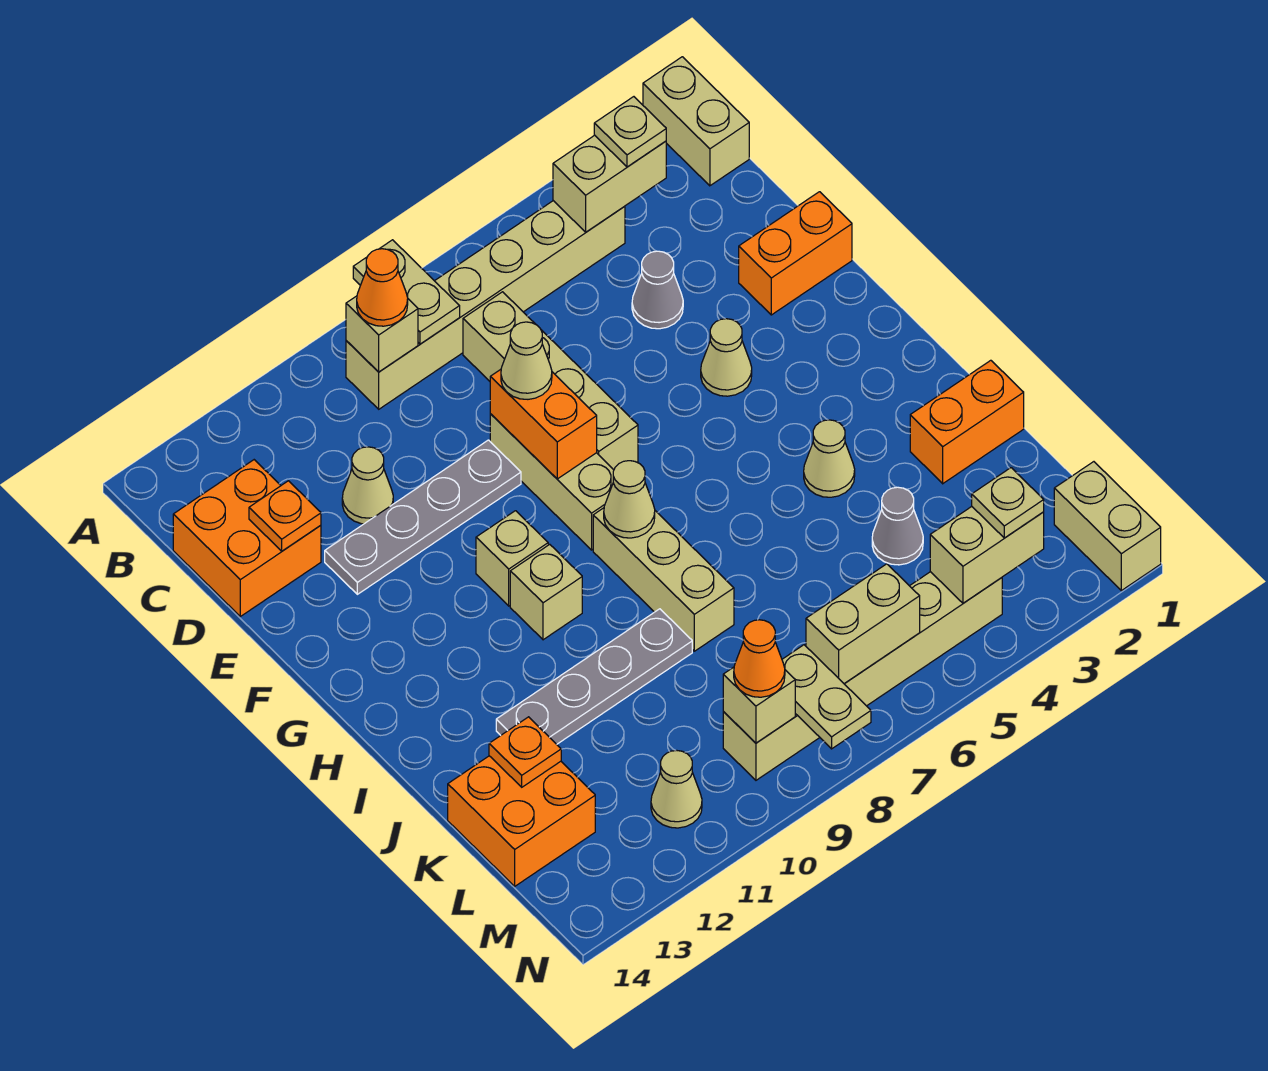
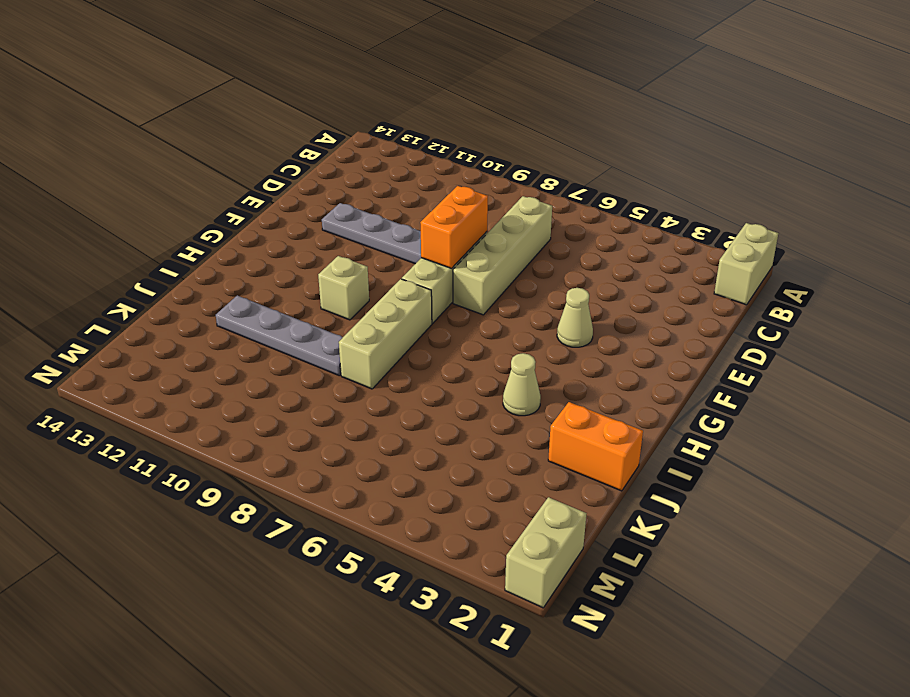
none -> tan brick B4:B9 level 1
none -> orange brick C13:D14 level 1
none -> grey cone D4 level 1
none -> tan cone D11 level 1

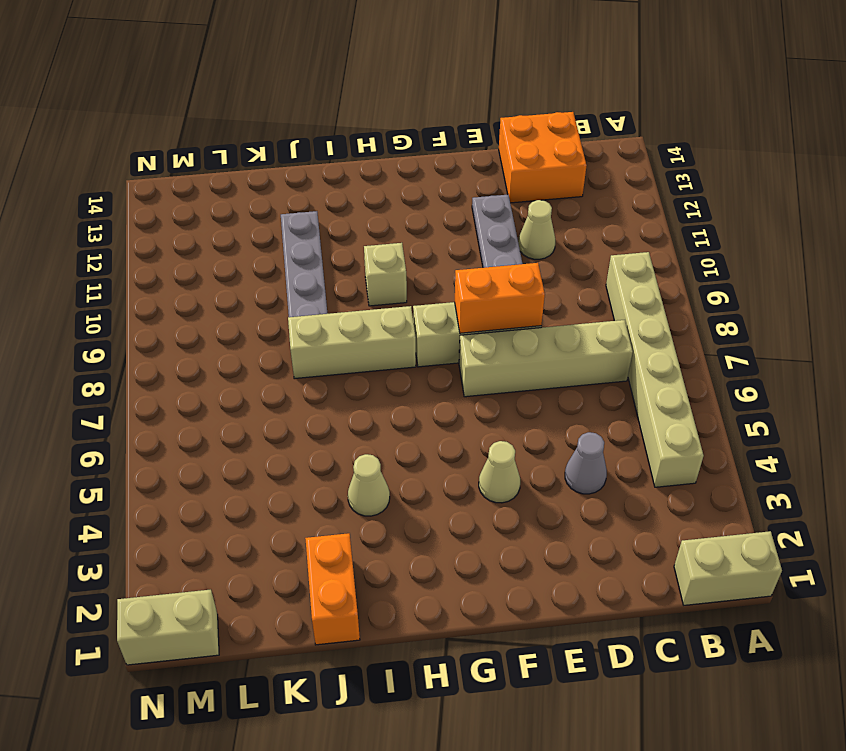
none -> orange brick E1:E2 level 1
none -> tan brick G10 level 1
none -> grey cone K4 level 1
none -> orange brick K13:L14 level 1

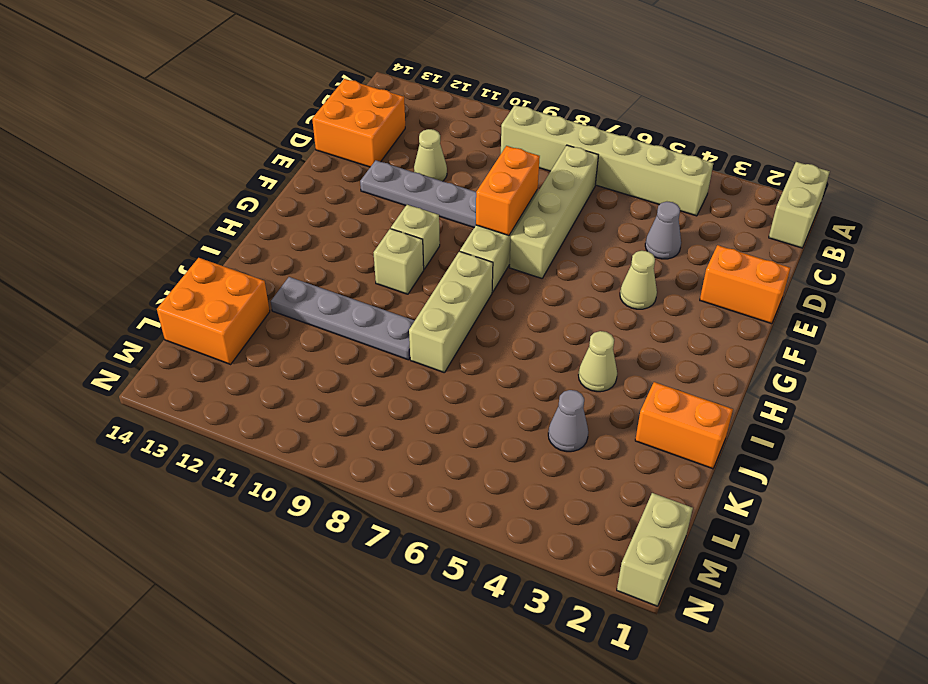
none -> tan brick M4:M9 level 1
none -> tan cone M11 level 1
none -> tan plate A8:B8 level 2
none -> tan brick B3:B4 level 2

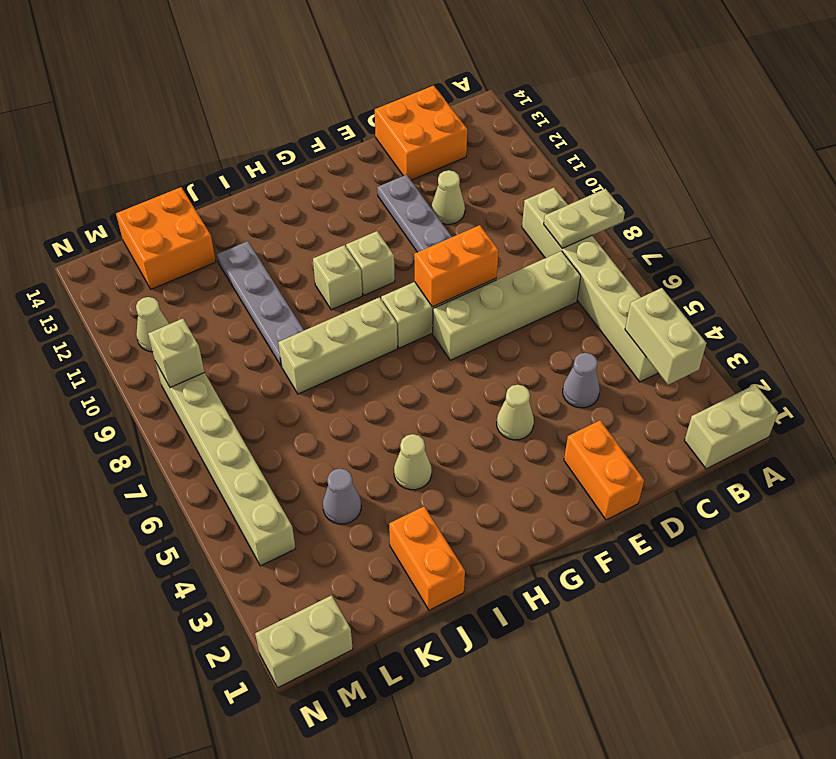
none -> tan brick B9 level 2
none -> orange plate D13 level 2
none -> tan cone H8 level 2
none -> orange plate K13 level 2

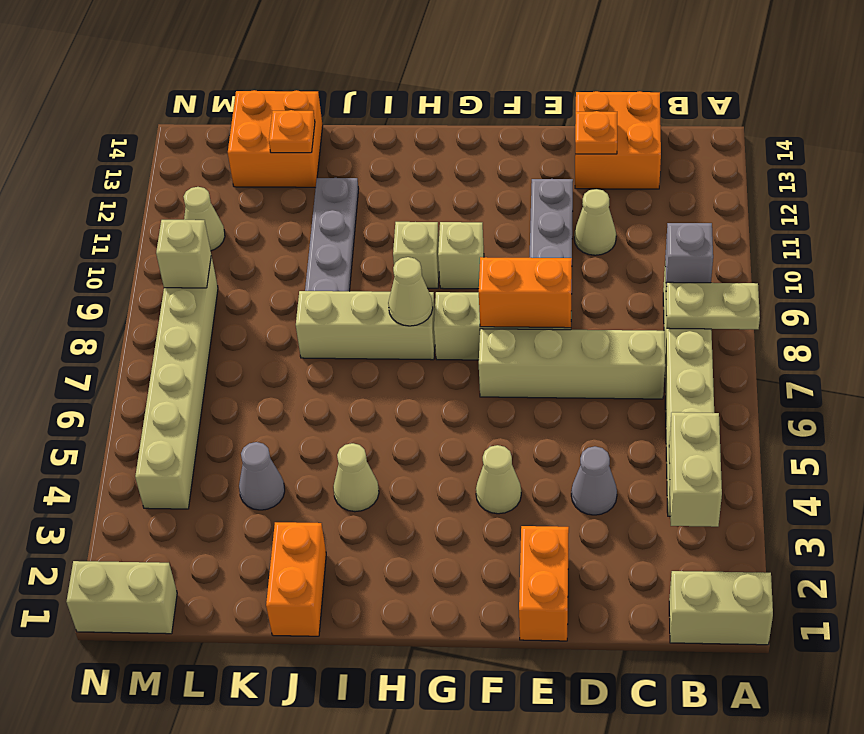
grey brick B9 level 2 -> tan brick B9 level 2
none -> tan brick M3:M4 level 2
none -> tan brick M6:M7 level 2
none -> tan plate M8:N8 level 2
none -> tan plate B3 level 3

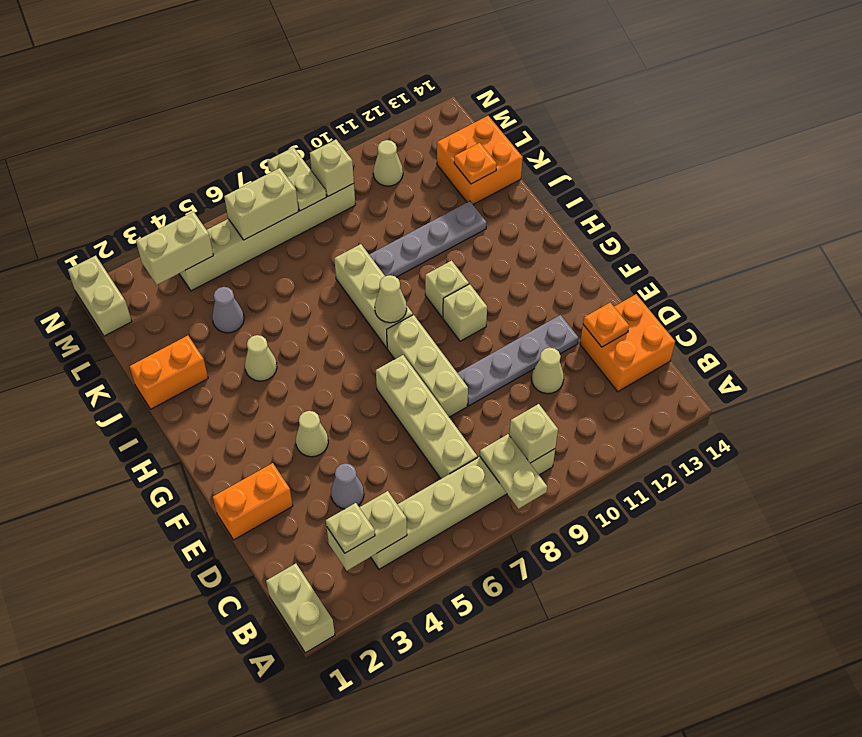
none -> orange brick E8:F8 level 2
none -> orange cone B9 level 3
none -> tan cone E8 level 3
none -> tan plate M3 level 3

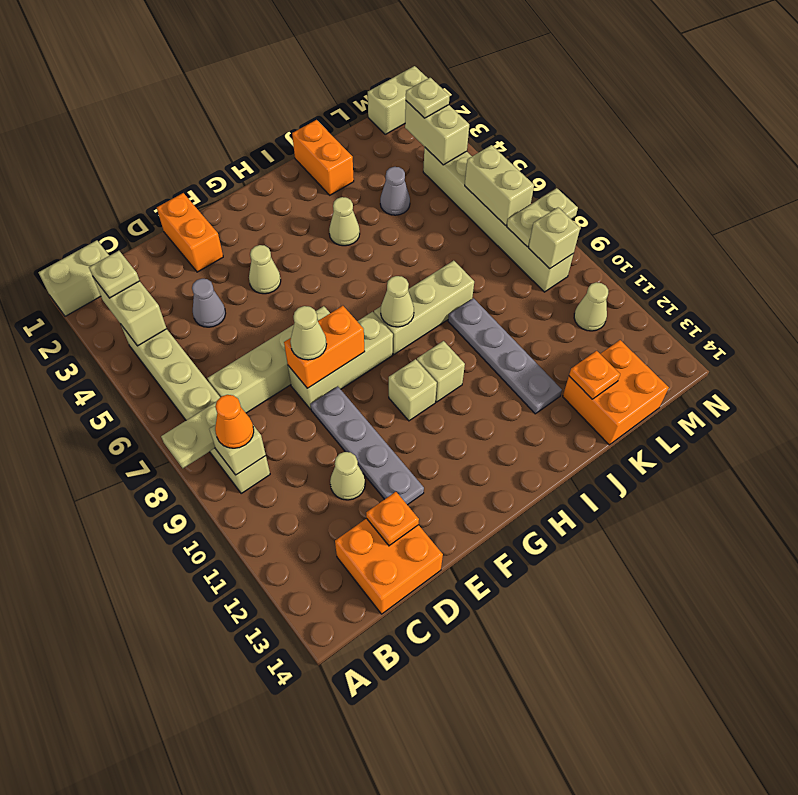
none -> orange cone M9 level 3

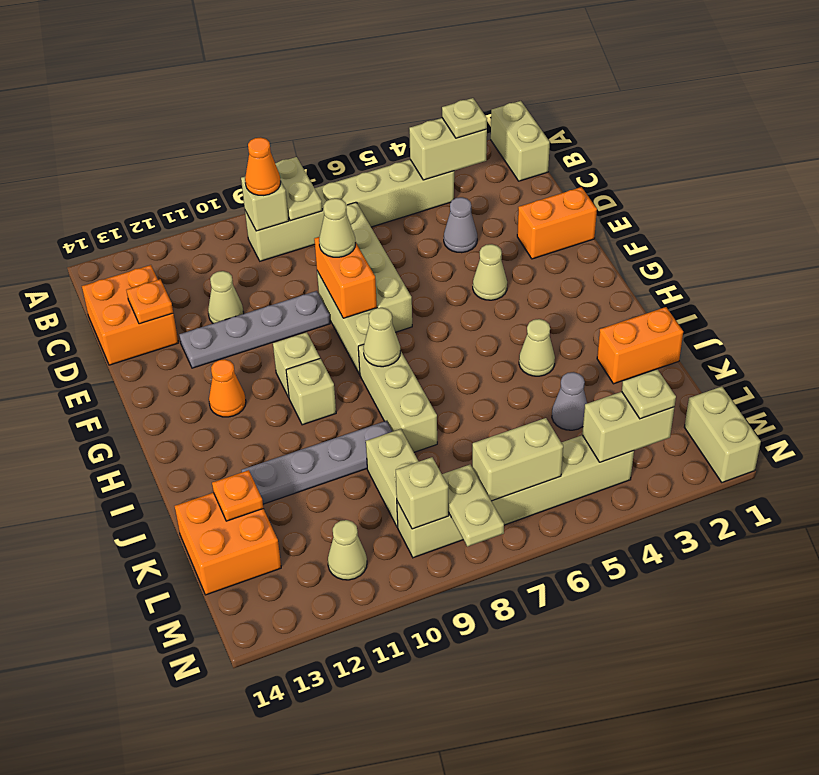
orange cone G12 level 1 -> orange cone M9 level 3
tan brick K9:L9 level 1 -> none

